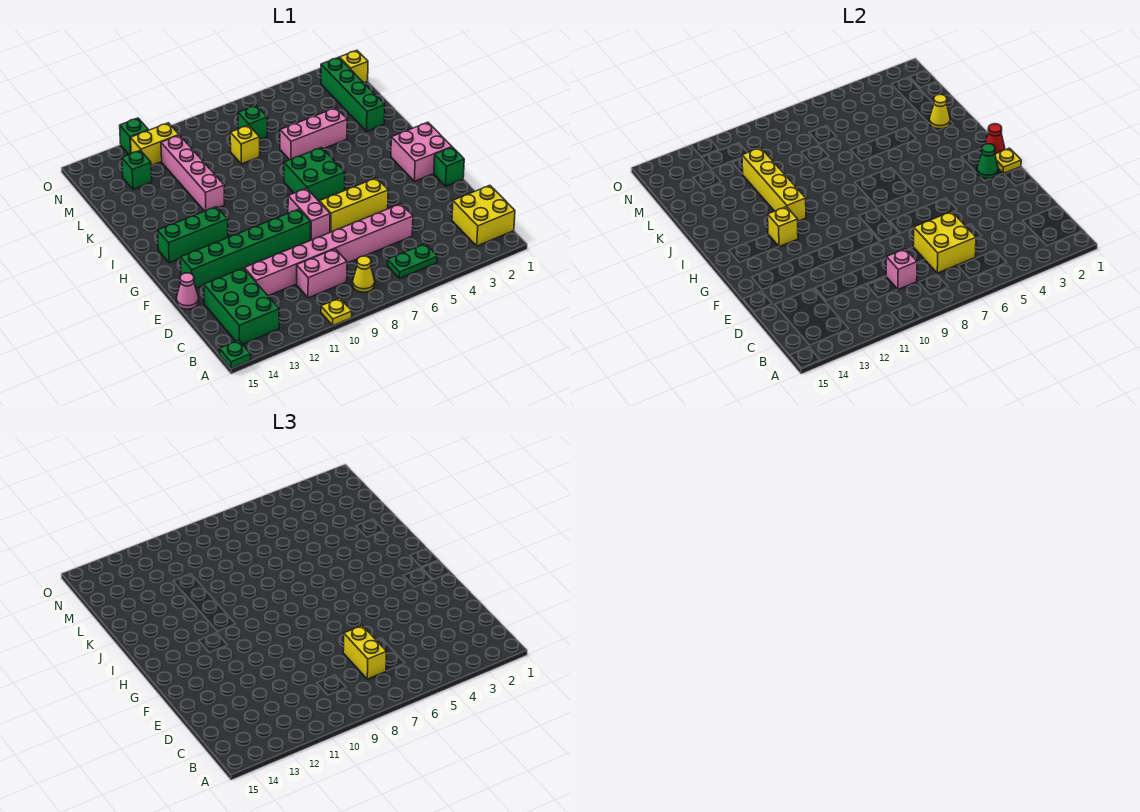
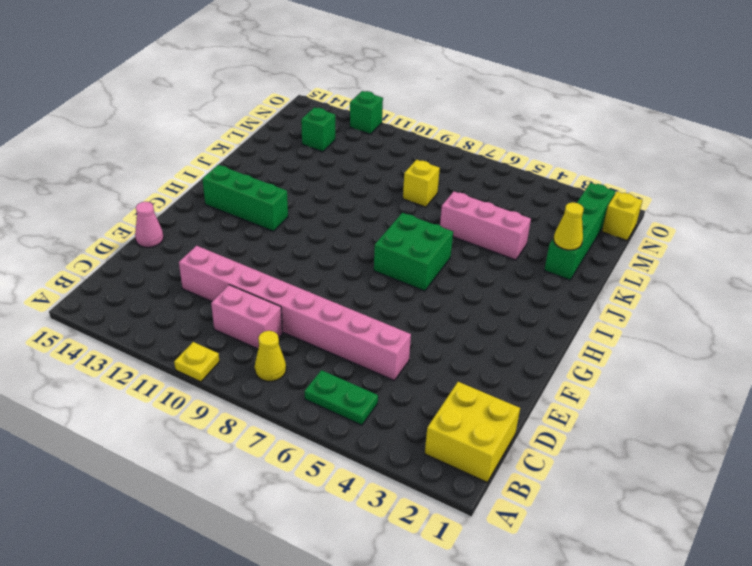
none -> green plate A15 level 1
none -> green brick B13:D14 level 1
none -> green brick F1 level 1
none -> yellow brick F5:F7 level 1

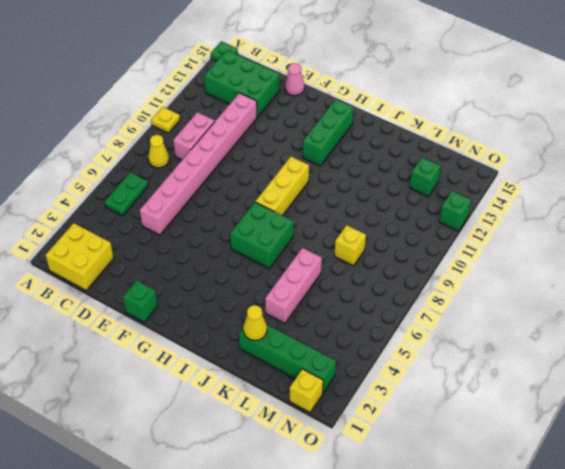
yellow brick H8:H10 level 1 -> yellow brick F5:F7 level 1
none -> pink brick F8:G8 level 1
none -> green brick F9:F14 level 1
none -> pink brick G1:H2 level 1
none -> pink brick J11:M11 level 1

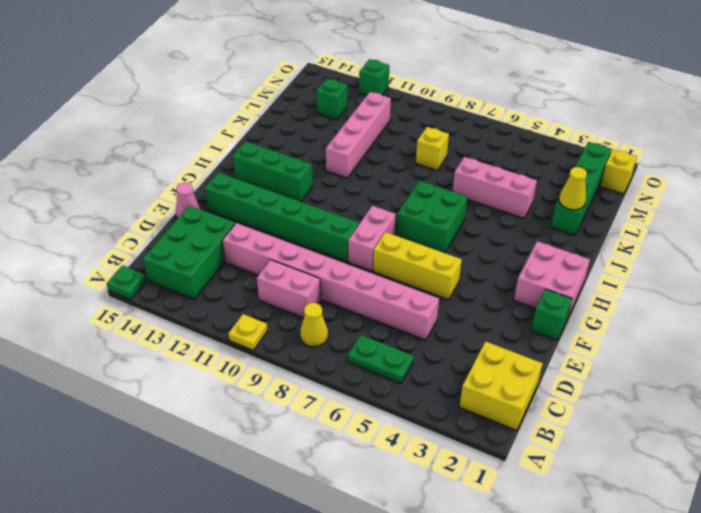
none -> green brick M7 level 1
none -> yellow brick N11:N12 level 1
none -> yellow brick C6:D7 level 2
none -> pink brick C9 level 2

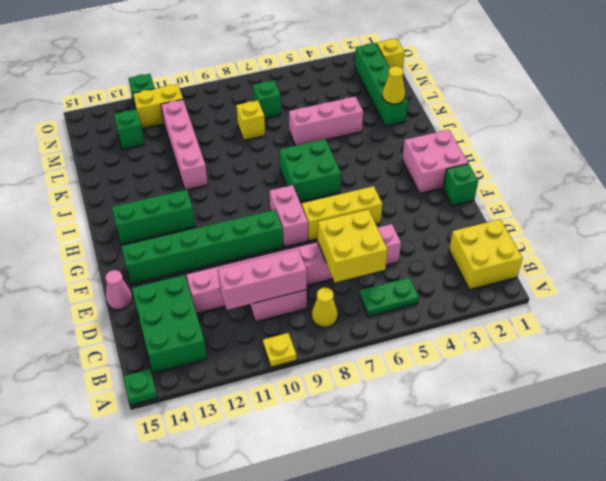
pink brick C9:C11 level 2 -> pink brick C9 level 2
none -> yellow plate G1 level 2
none -> green cone G2 level 2
none -> red cone H1 level 2
none -> yellow brick H12 level 2

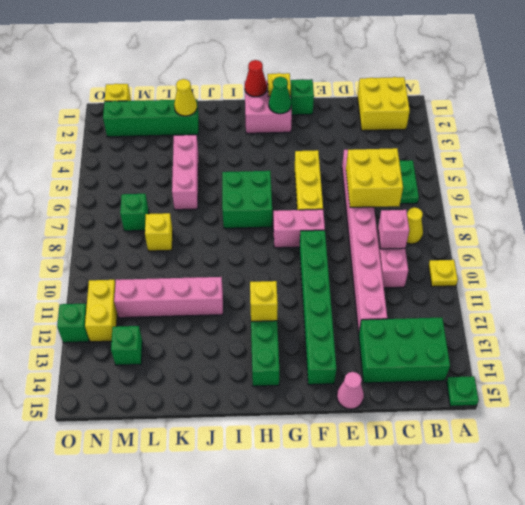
none -> yellow brick I11:L11 level 2
none -> yellow brick C7:D7 level 3

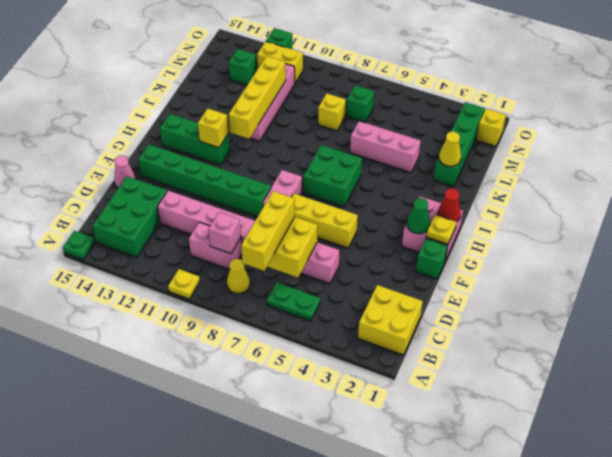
yellow brick B7:D7 level 3 -> yellow brick C7:D7 level 3

